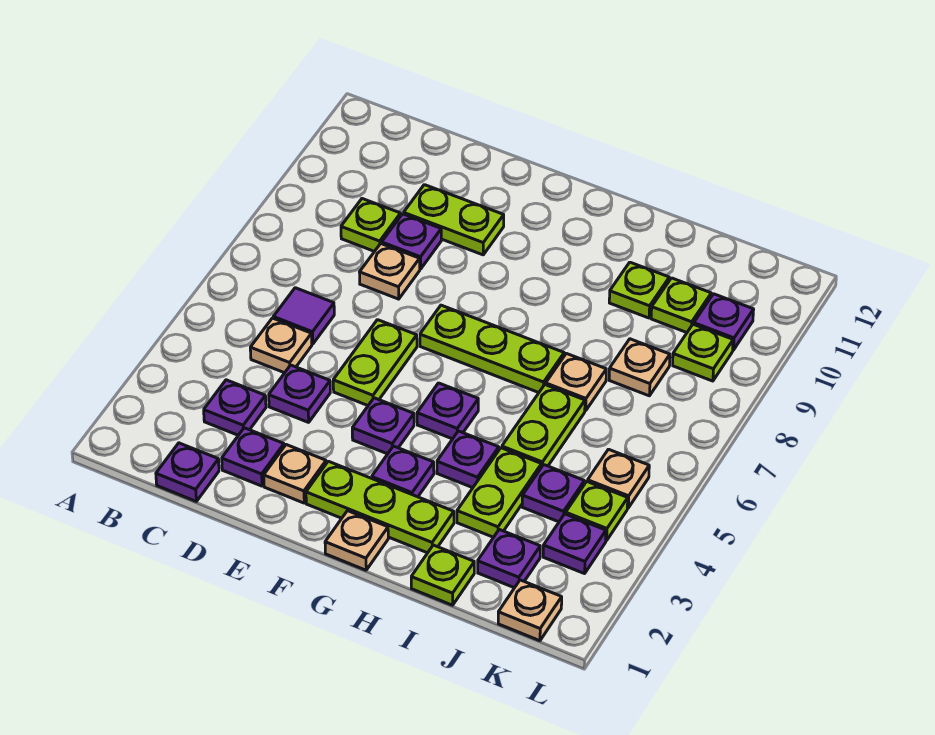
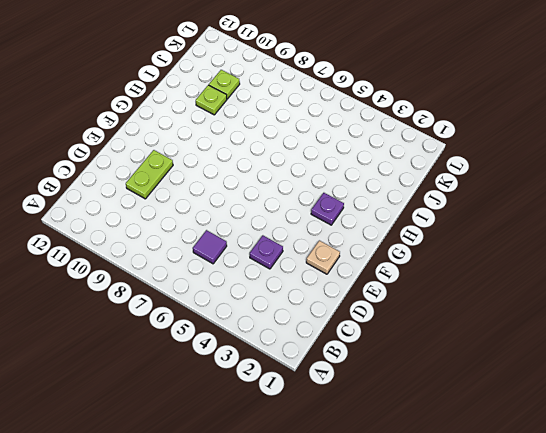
none -> purple plate C1 level 1
none -> purple plate C3 level 1
none -> tan plate C5 level 1
none -> lime plate C9 level 1

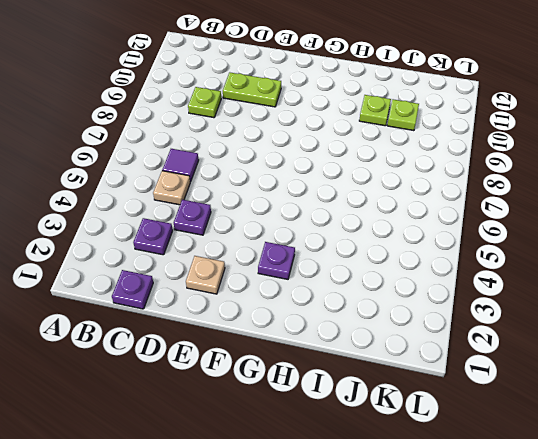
none -> purple plate D2 level 1
none -> tan plate D8 level 1
none -> purple plate D9 level 1
none -> lime plate E5:E6 level 1

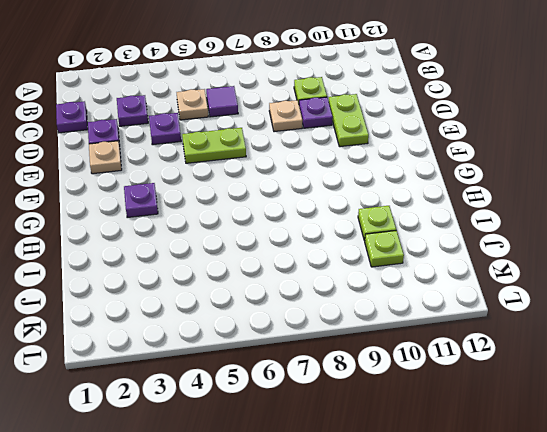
none -> lime plate F2:H2 level 1
none -> purple plate F4 level 1
none -> lime plate F7:H7 level 1
none -> tan plate G1 level 1

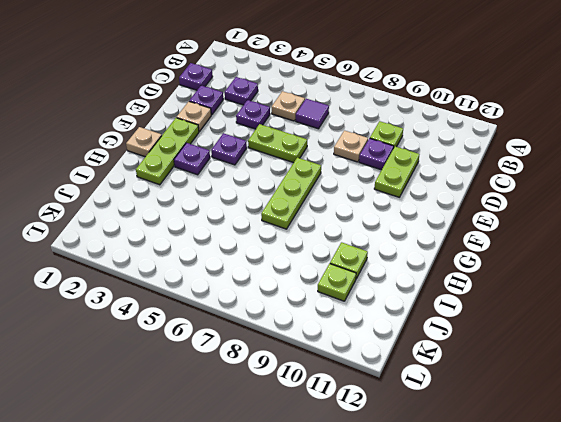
none -> purple plate G5 level 1
none -> purple plate H4 level 1
none -> lime plate I1 level 1
none -> lime plate I3:I4 level 1

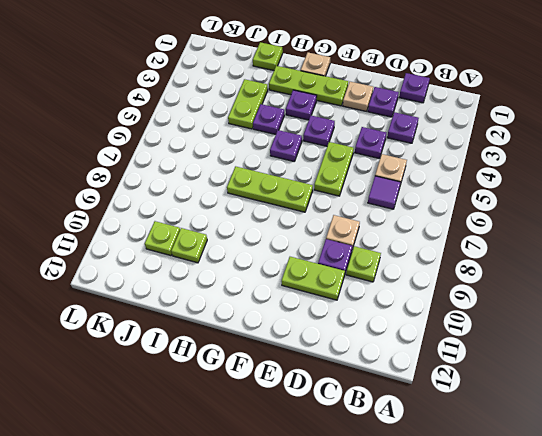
none -> lime plate I5:I6 level 1
none -> tan plate I7 level 1
none -> purple plate J2 level 1
none -> purple plate J4 level 1

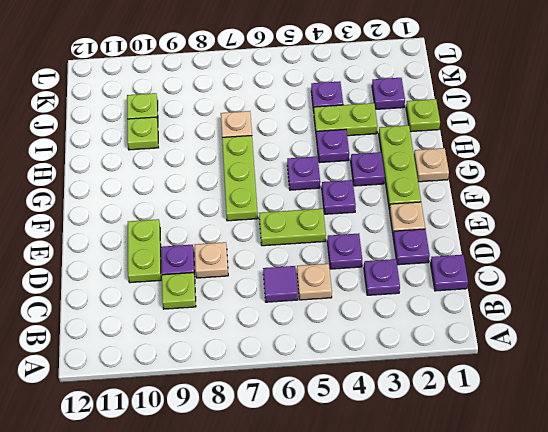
none -> lime plate I5:I6 level 1
none -> tan plate J8 level 1
none -> tan plate K1 level 1
none -> purple plate K3 level 1

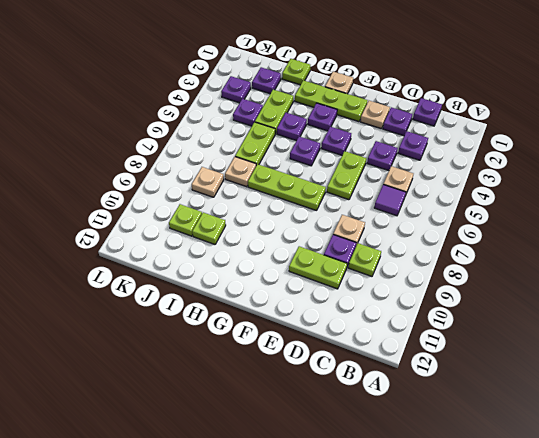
none -> tan plate K1 level 1
none -> lime plate K4 level 1
none -> tan plate K5 level 1
none -> lime plate K9 level 1

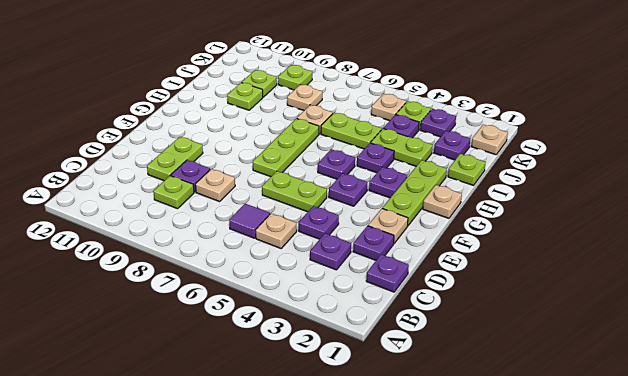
none -> purple plate K10 level 1

